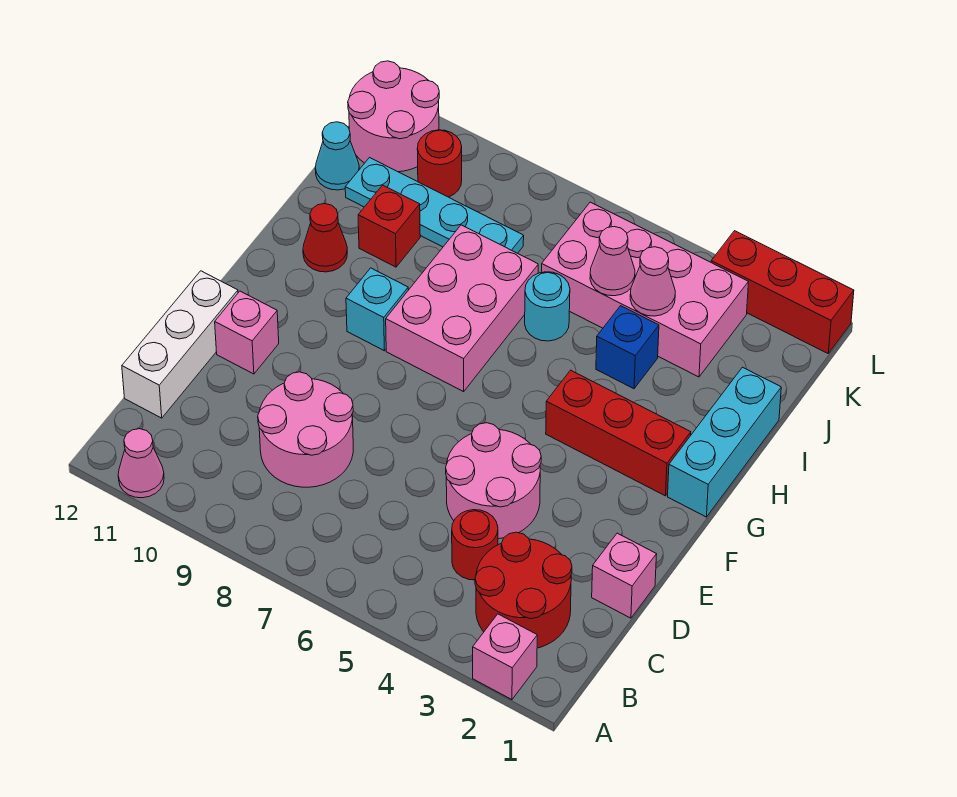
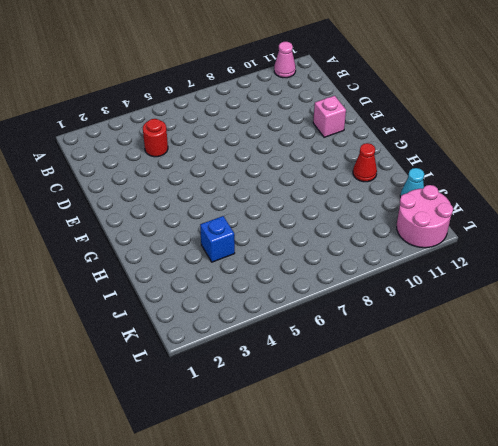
none -> pink brick A2 level 1
none -> red round brick B2:C3 level 1
none -> pink round brick C8:D9 level 1

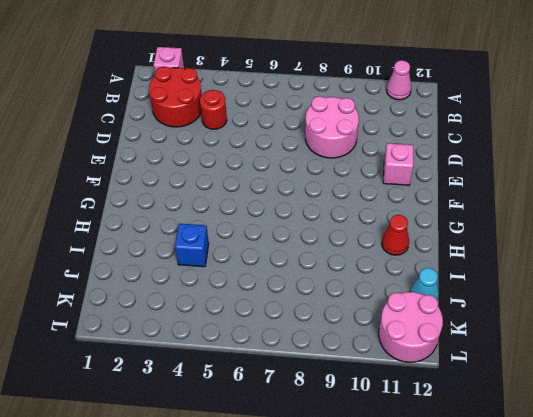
none -> white brick C12:E12 level 1
none -> pink brick D1 level 1
none -> pink round brick D4:E5 level 1

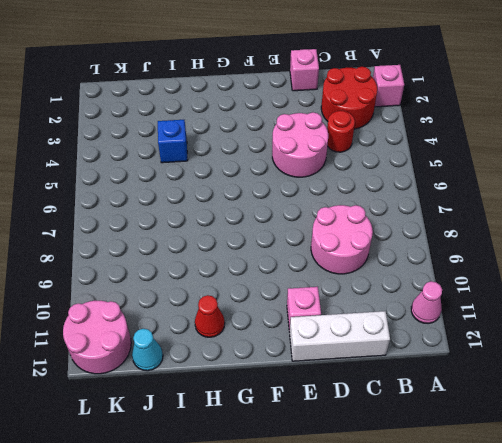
none -> cyan brick G1:I1 level 1
none -> red brick G2:G4 level 1
none -> pink brick G7:I8 level 1

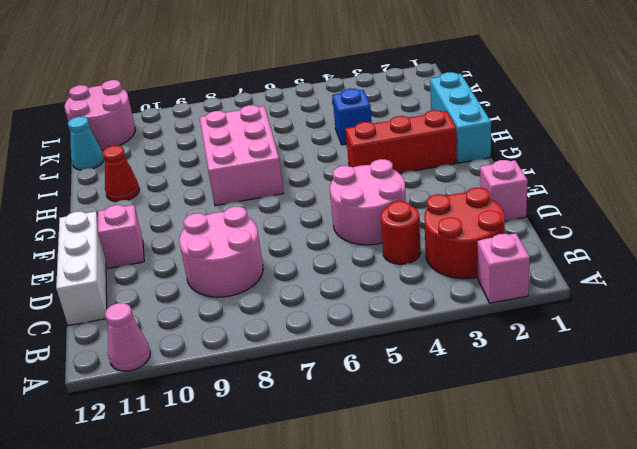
none -> cyan brick G9 level 1
none -> cyan round brick I6 level 1
none -> red brick I10 level 1

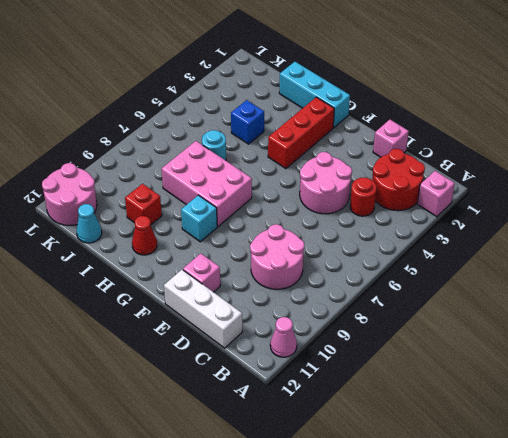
none -> pink brick J3:K6 level 1
none -> cyan plate J8:J11 level 1
none -> red round brick K10 level 1

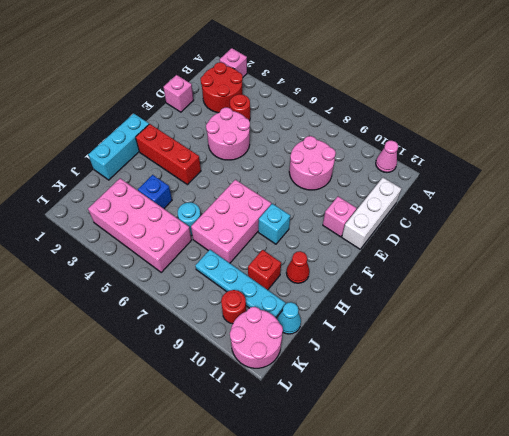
none -> red brick L1:L3 level 1
none -> pink cone J4 level 2
none -> pink cone J5 level 2

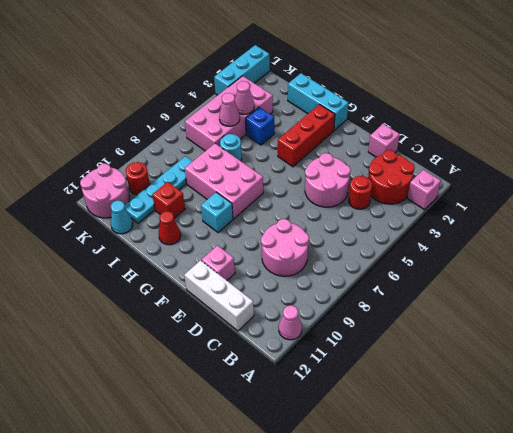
cyan brick L1:L3 level 1 -> red brick L1:L3 level 1

